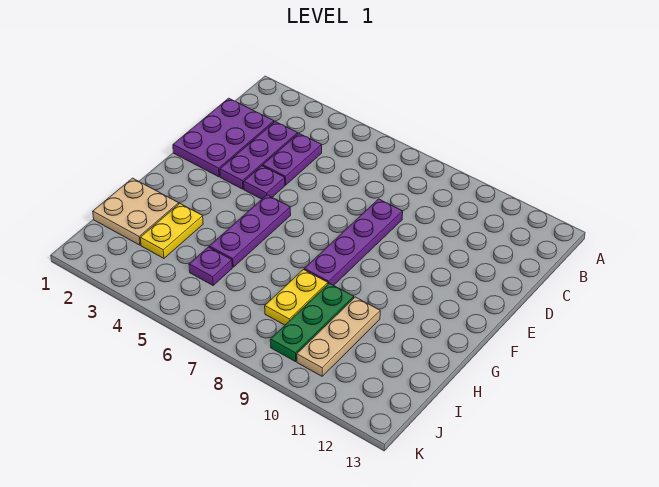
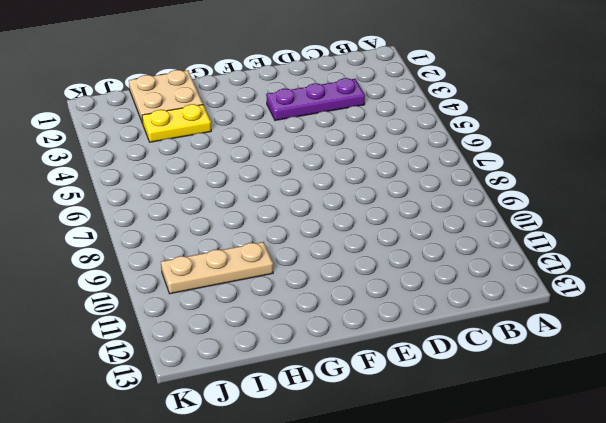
none -> purple plate C1:E2 level 1
none -> purple plate C4:D4 level 1
none -> purple plate D8:G8 level 1

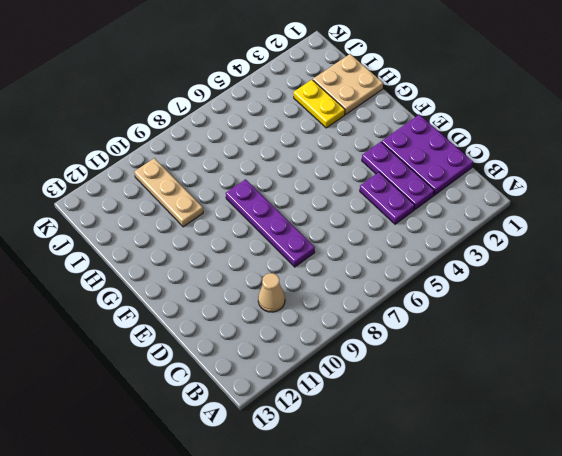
tan cone C10 level 1 -> none
none -> purple plate E4 level 1
none -> purple plate F5:H5 level 1
none -> yellow plate H8:I8 level 1

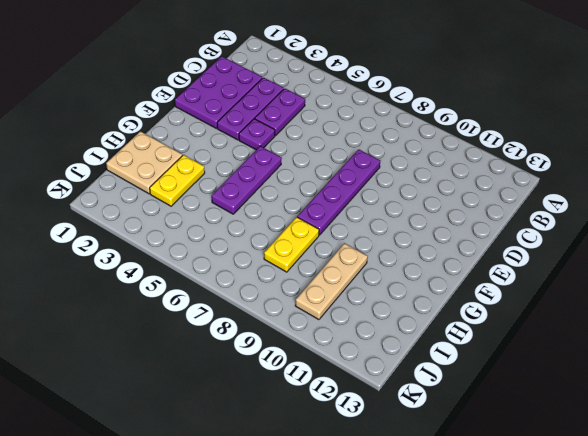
none -> green plate H9:J9 level 1
none -> purple plate I5 level 1

